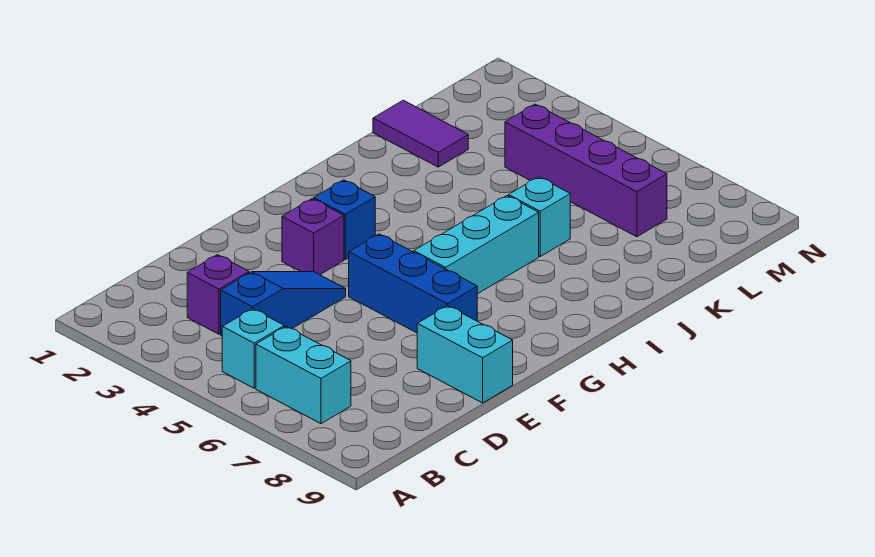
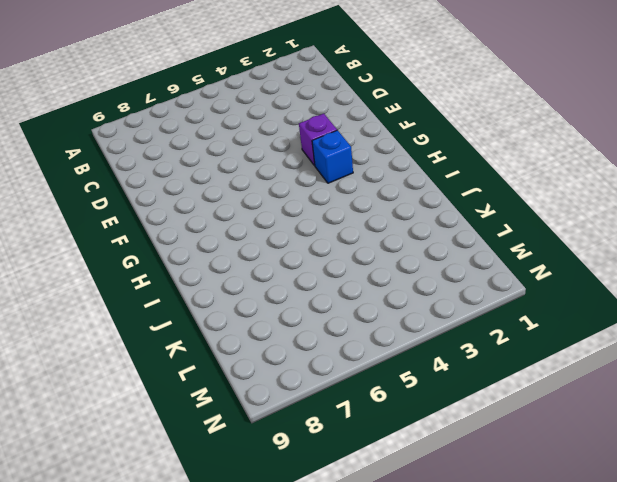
none -> cyan brick B5 level 1
none -> cyan brick B6:B7 level 1
none -> purple brick C3 level 1

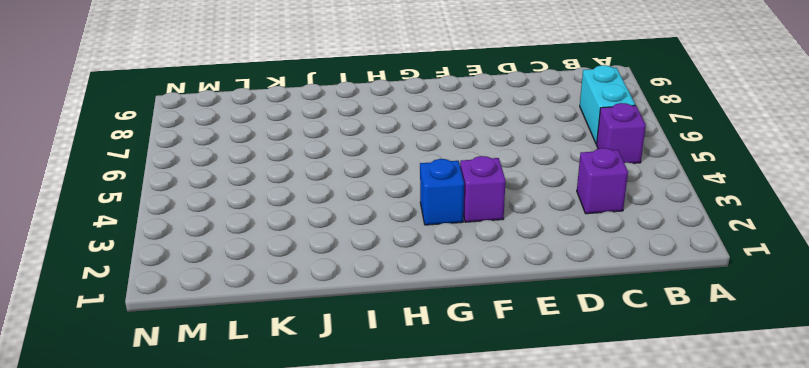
purple brick B5 level 1 -> cyan brick B5 level 1
none -> blue slope C4:E4 level 1 top C
none -> cyan brick E8:E9 level 1
none -> blue brick F5:F7 level 1

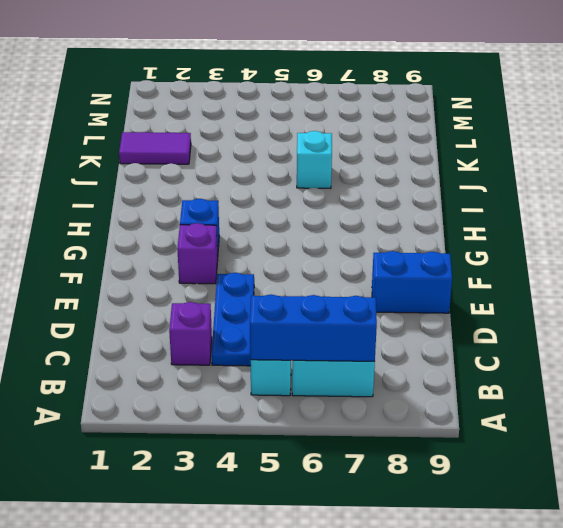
blue brick B5:B7 level 2 -> blue brick F5:F7 level 1
blue plate C4:E4 level 1 -> blue slope C4:E4 level 1 top C
blue brick E8:E9 level 1 -> cyan brick E8:E9 level 1
none -> cyan brick G6:I6 level 1
none -> purple brick L4:L7 level 1

